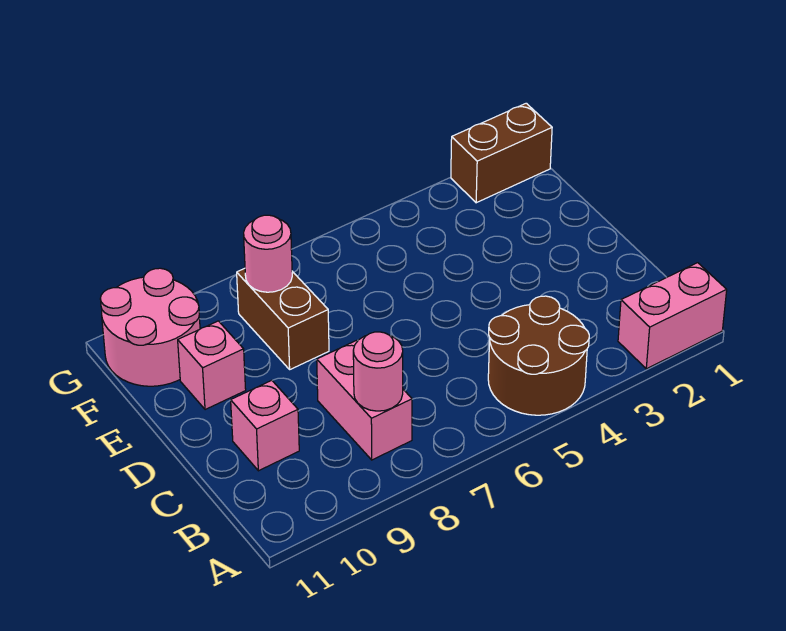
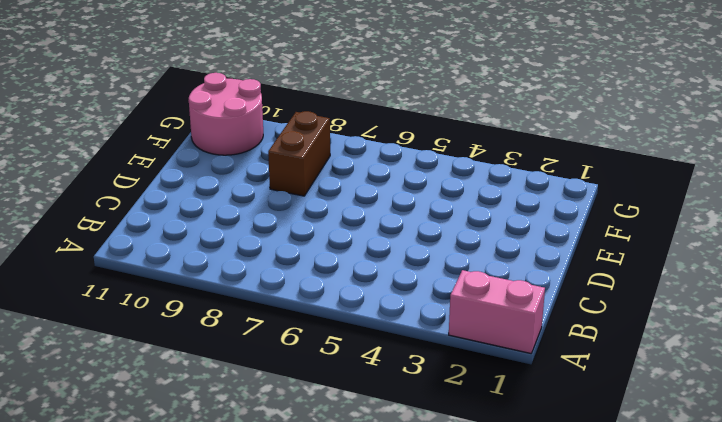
none -> brown round brick A4:B5 level 1
none -> pink brick B8:C8 level 1

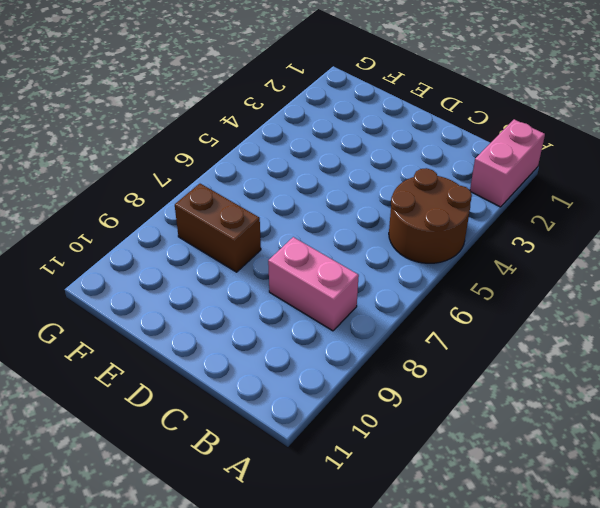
none -> pink brick C10 level 1
none -> pink brick E10 level 1

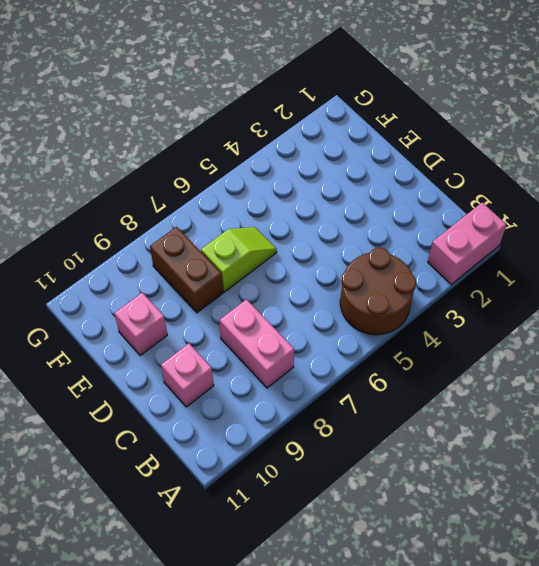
lime slope E6:E7 level 1 top 7 -> none
none -> pink round brick F10:G11 level 1
none -> brown brick G1:G2 level 1

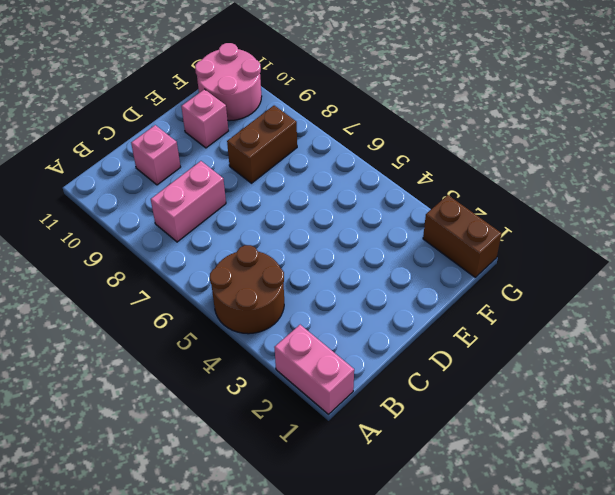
none -> pink round brick B8 level 2
none -> pink round brick F8 level 2

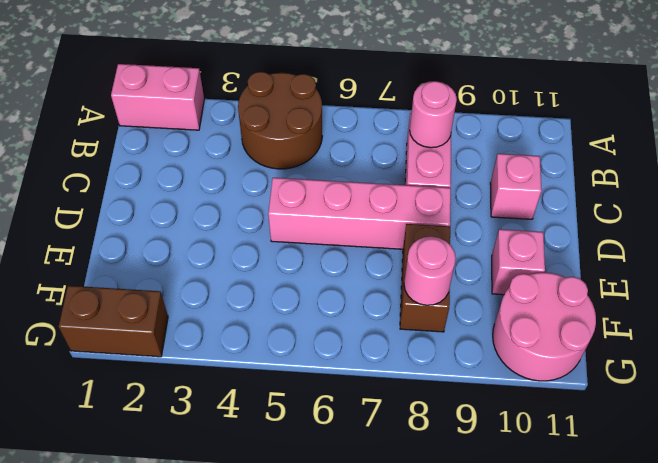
pink brick D5:D8 level 1 -> none

